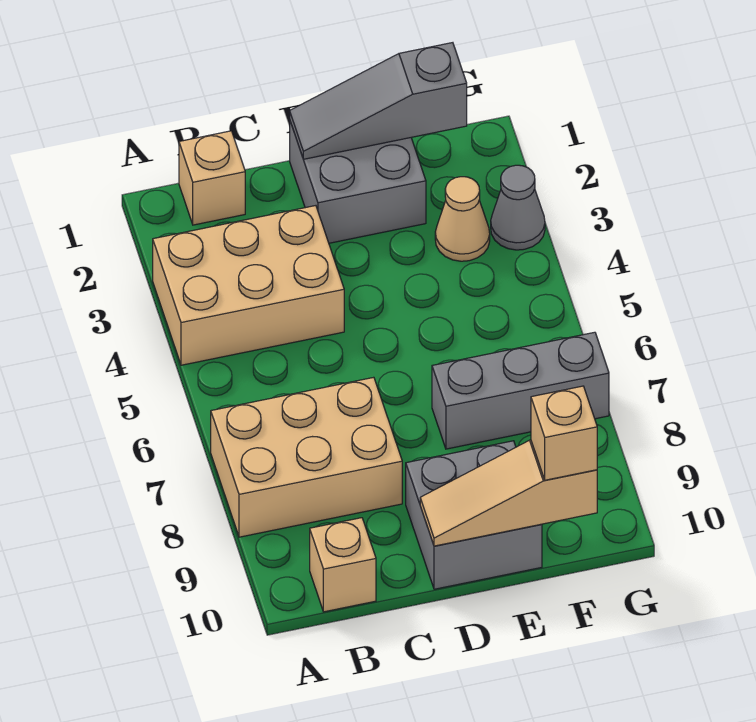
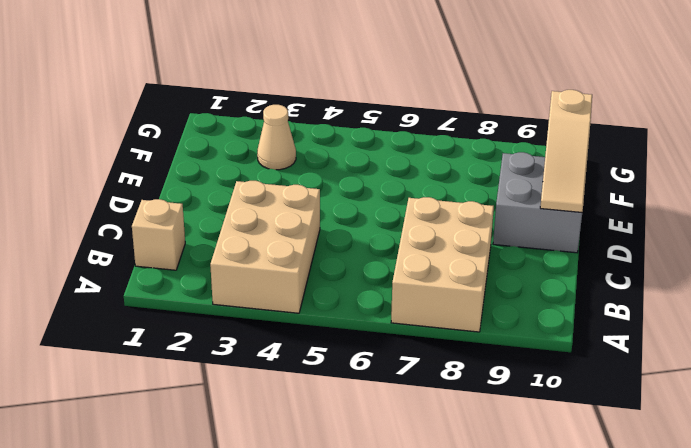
none -> tan brick B10 level 1
none -> grey brick D1:E2 level 1
none -> grey brick E7:G7 level 1

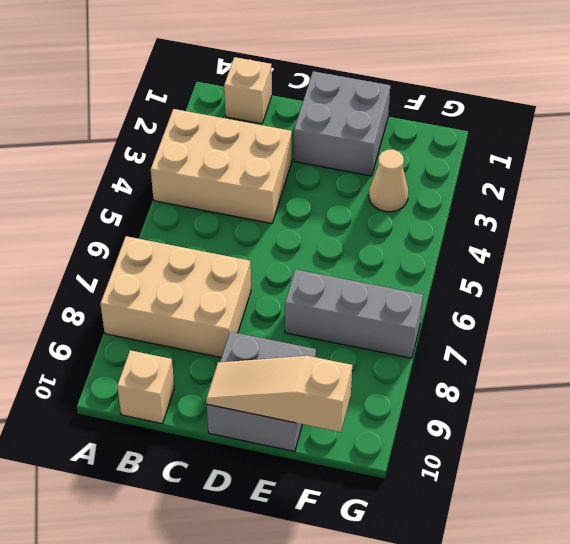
none -> grey cone G3 level 1
none -> grey slope D1:F1 level 2 top F
none -> tan brick F10 level 3

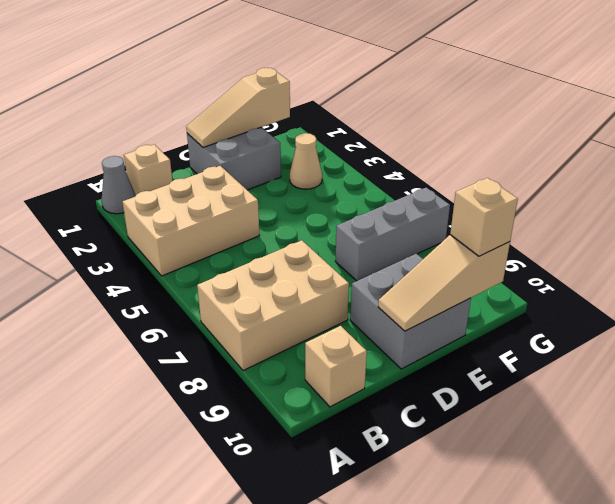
grey cone A1 level 1 -> grey cone G3 level 1
tan slope D1:F1 level 2 top F -> grey slope D1:F1 level 2 top F

